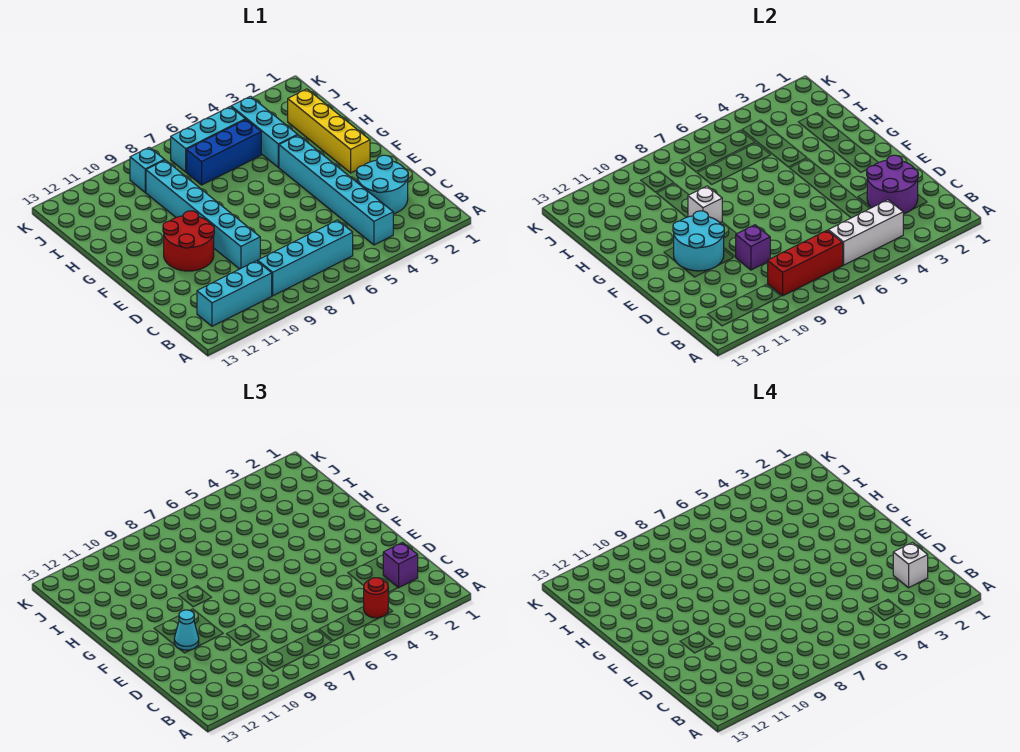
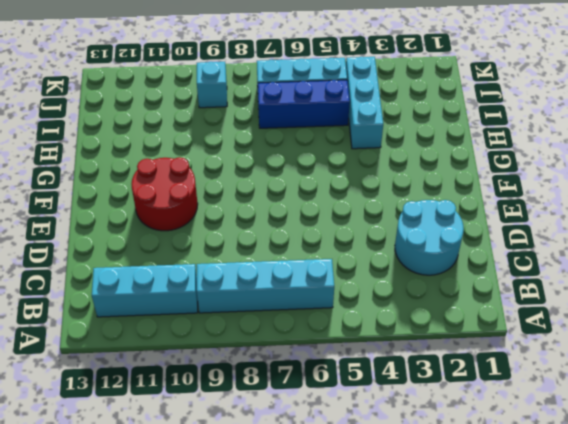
none -> cyan brick B4:G4 level 1
none -> cyan brick D9:I9 level 1
none -> yellow brick F2:I2 level 1

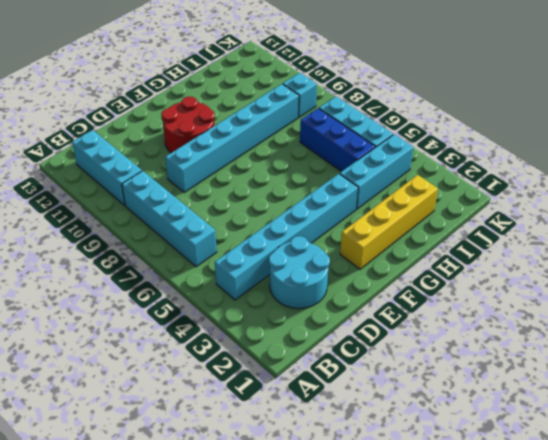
none -> white brick B4:B6 level 2
none -> red brick B7:B9 level 2
none -> purple round brick C2:D3 level 2

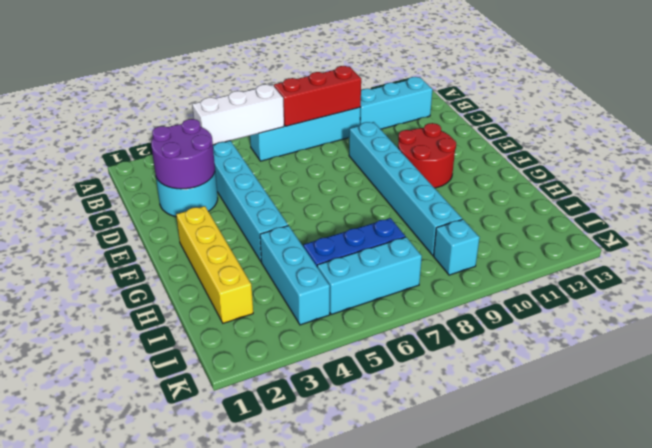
none -> purple brick D9 level 2
none -> cyan round brick E10:F11 level 2
none -> white brick G9 level 2

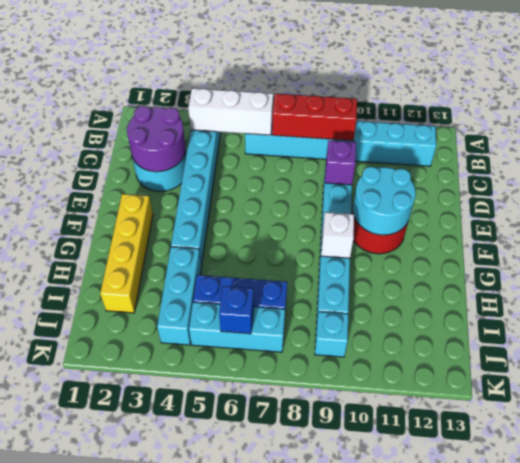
blue brick J6 level 2 -> none
none -> red round brick B4 level 3
none -> purple brick C2 level 3
none -> cyan cone E11 level 3

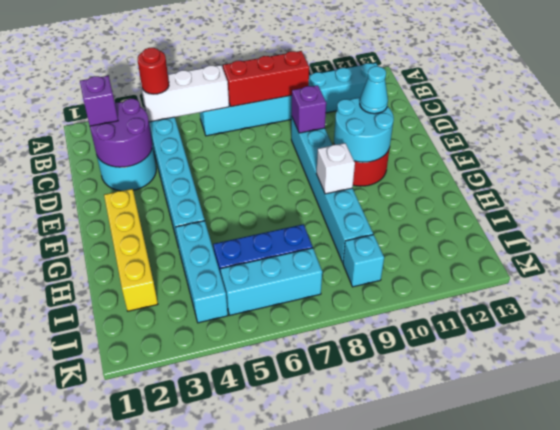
none -> white brick C2 level 4

